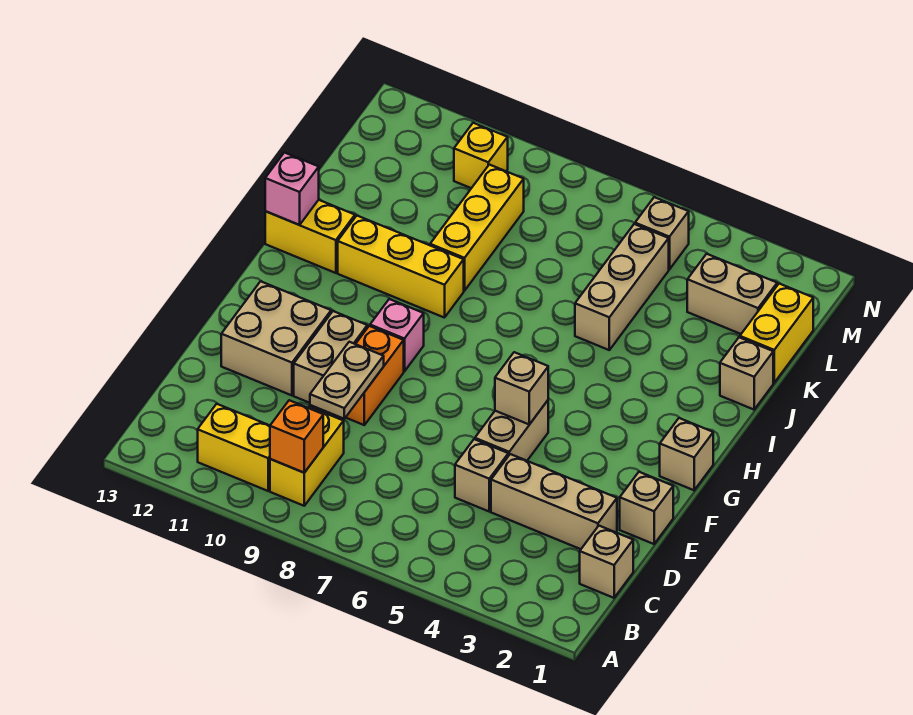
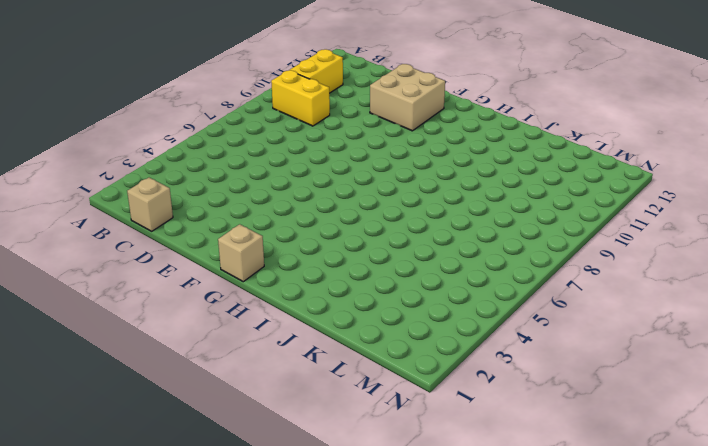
none -> tan brick D2:D4 level 1
none -> tan brick D5 level 1
none -> tan brick E1 level 1

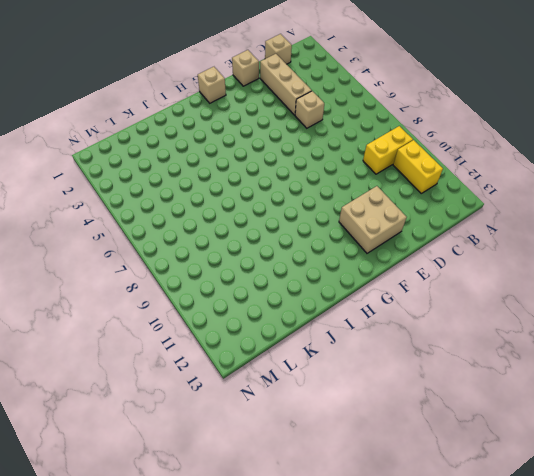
none -> tan brick E5:F5 level 1
none -> orange brick E9:F9 level 1
none -> tan brick E10:F10 level 1

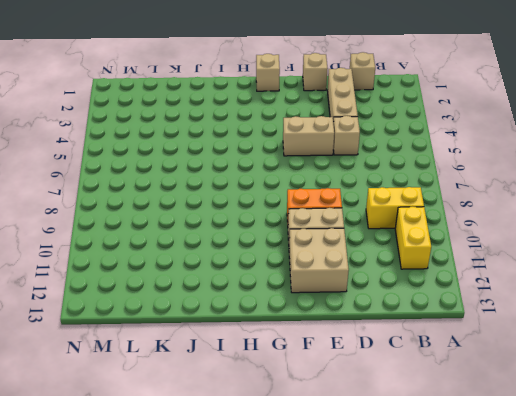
none -> pink brick G9 level 1
none -> yellow brick I9:I11 level 1
none -> yellow brick I12:I13 level 1

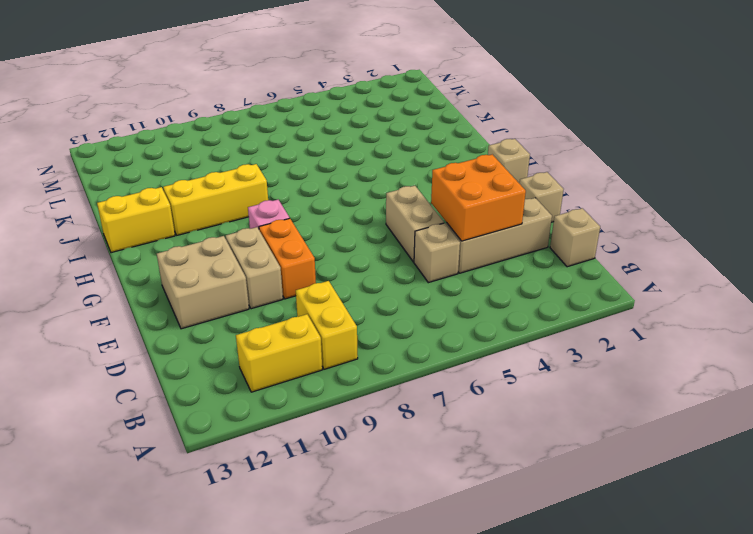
orange brick D3:E4 level 2 -> none
none -> tan brick J1 level 1
none -> tan brick J5:L5 level 1
none -> yellow brick J9:L9 level 1

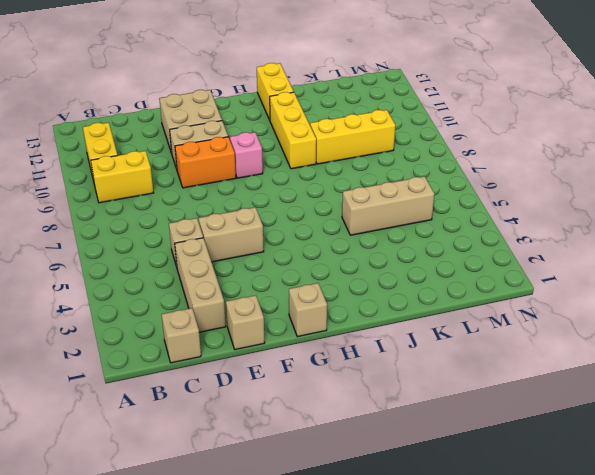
none -> tan brick J1 level 1
none -> yellow brick K1:L1 level 1
none -> tan brick L2:L3 level 1

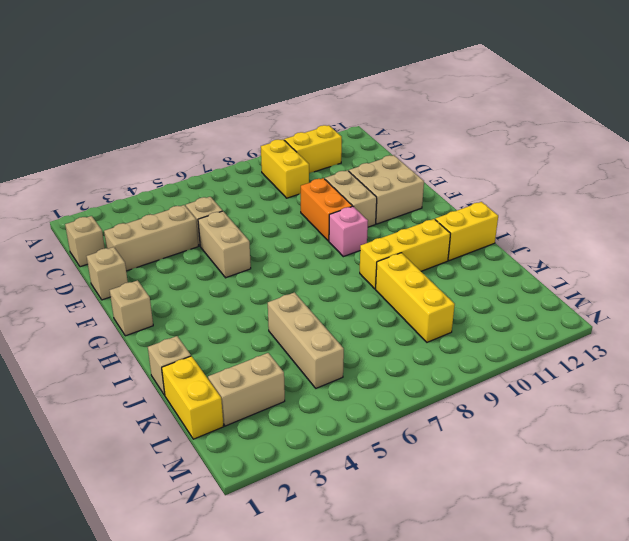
none -> tan brick M5 level 1
none -> yellow brick M10 level 1
none -> orange brick B9 level 2

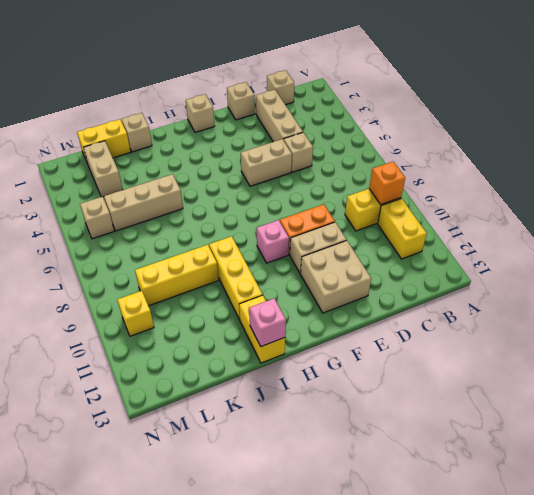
none -> tan plate D9:E9 level 2
none -> tan brick F5 level 2

